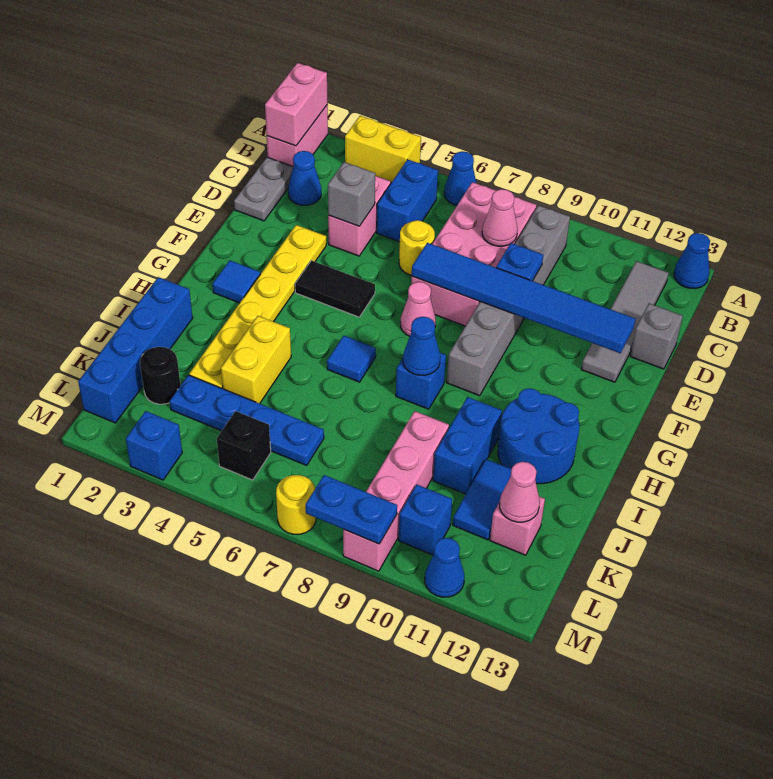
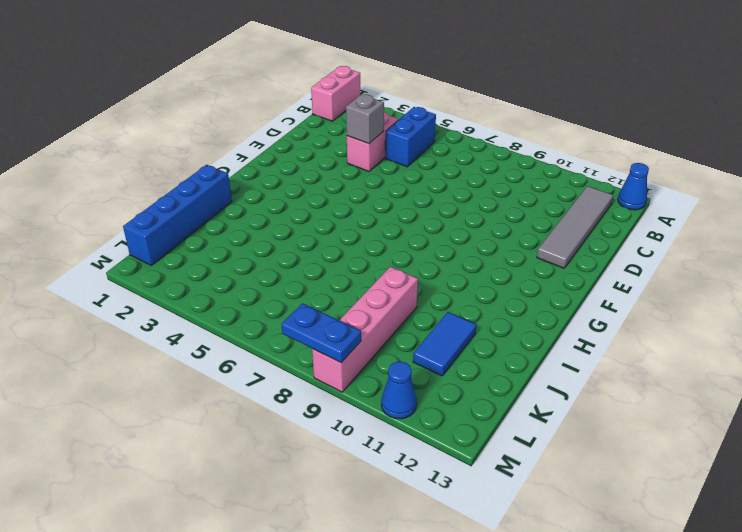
none -> yellow brick A3:A4 level 1
none -> blue cone A6 level 1
none -> pink brick B7:E8 level 1
none -> grey brick B9:G9 level 1

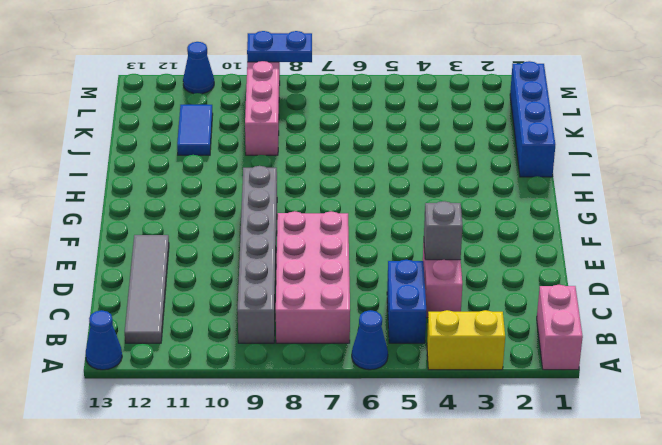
none -> grey plate C1:D1 level 1
none -> blue cone C2 level 1
none -> yellow round brick D6 level 1
none -> grey brick D13 level 1

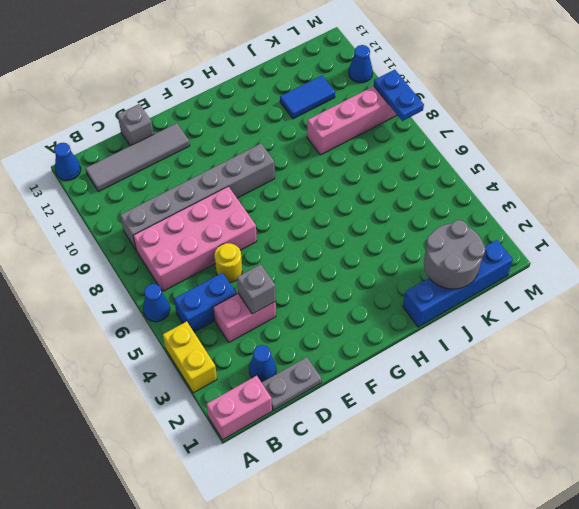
grey round brick J1:K2 level 2 -> none
none -> yellow plate E3:J3 level 1
none -> black tile F4:F5 level 1
none -> pink cone F7 level 1
none -> blue tile G2 level 1

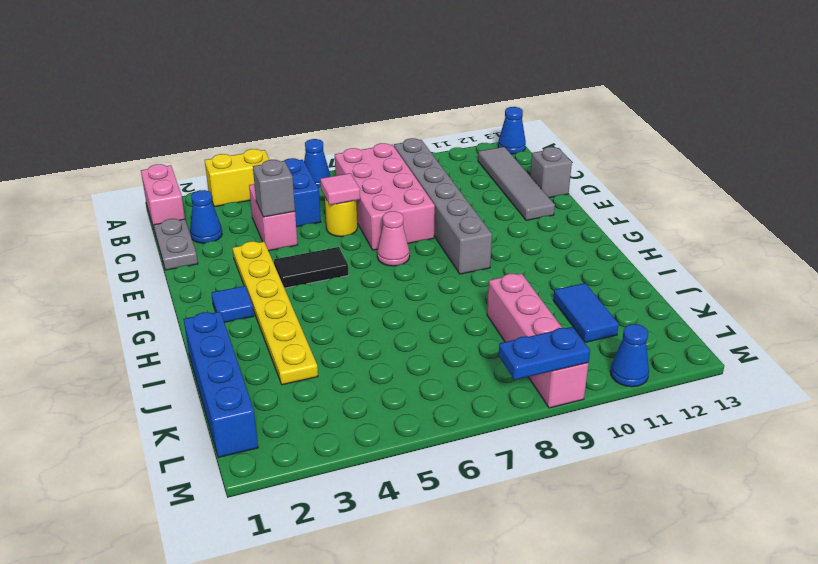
pink tile D6 level 2 -> none
none -> blue tile H6 level 1
none -> blue brick H8 level 1
none -> blue round brick H11:I12 level 1
none -> yellow brick I4:J4 level 1

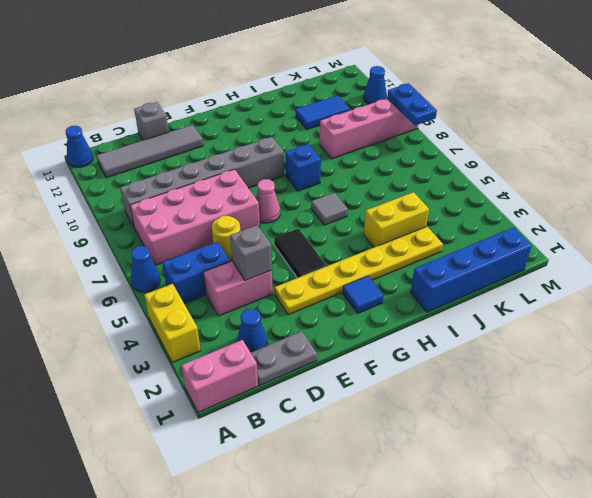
grey tile H6 level 1 -> blue tile H6 level 1
none -> blue round brick H11:I12 level 1
none -> blue brick I10:J10 level 1
none -> black round brick K2 level 1
none -> blue plate K3:K6 level 1

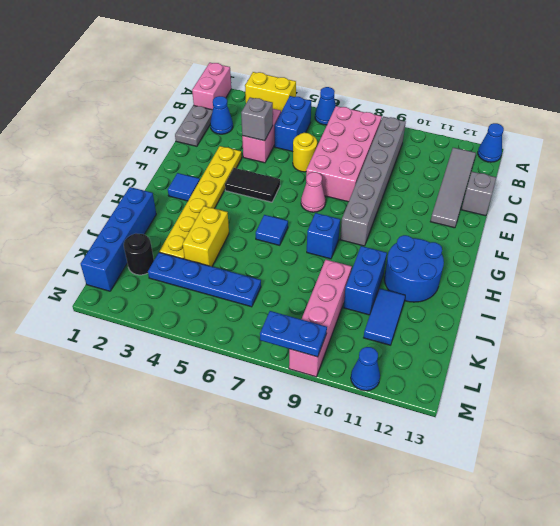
none -> pink brick K12 level 1
none -> black brick L5 level 1
none -> blue brick L10 level 1
none -> blue brick M3 level 1

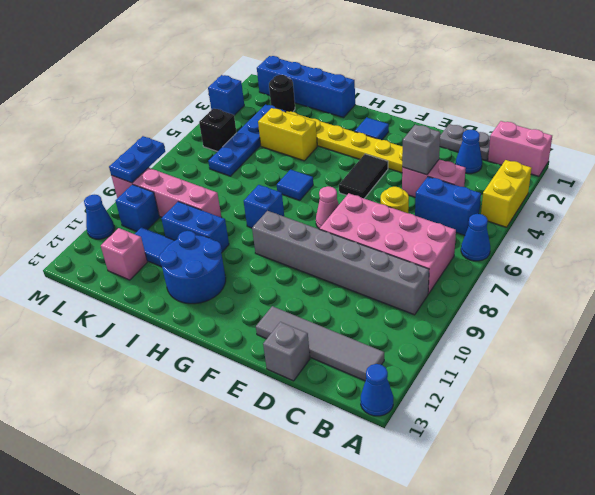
none -> yellow round brick M7 level 1
none -> pink brick A1:B1 level 2
none -> pink cone C8 level 2
none -> blue plate D9 level 2

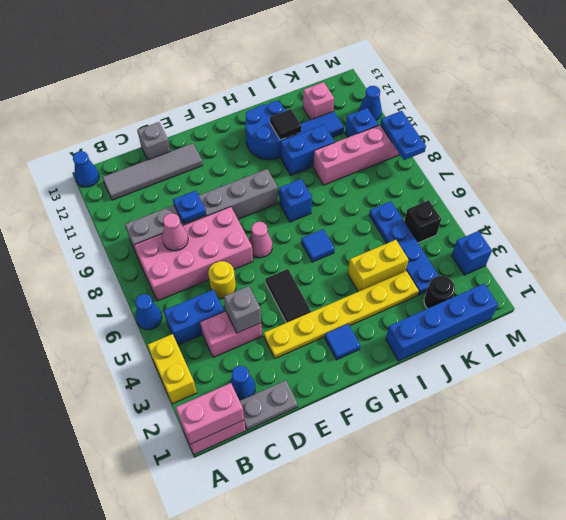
black tile I11 level 2 -> none
none -> yellow round brick M7 level 1
none -> blue tile E7:E12 level 2
none -> blue cone H8 level 2
none -> pink cone K12 level 2

